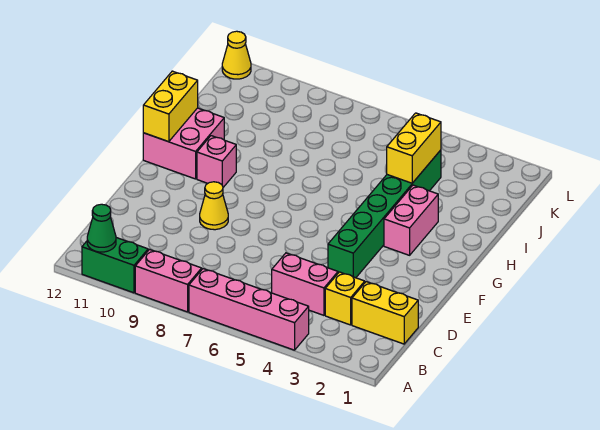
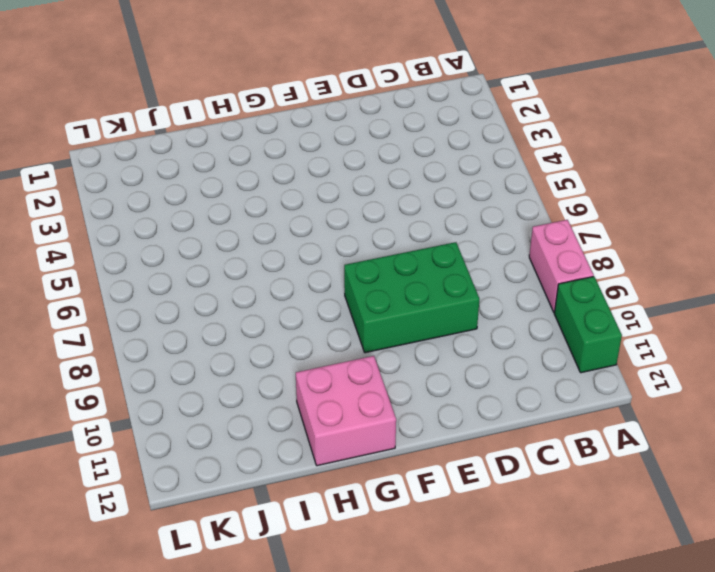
green brick D8:F9 level 1 -> yellow cone E9 level 1
none -> pink brick A4:A7 level 1
none -> yellow brick C1:C2 level 1
none -> yellow brick C3 level 1

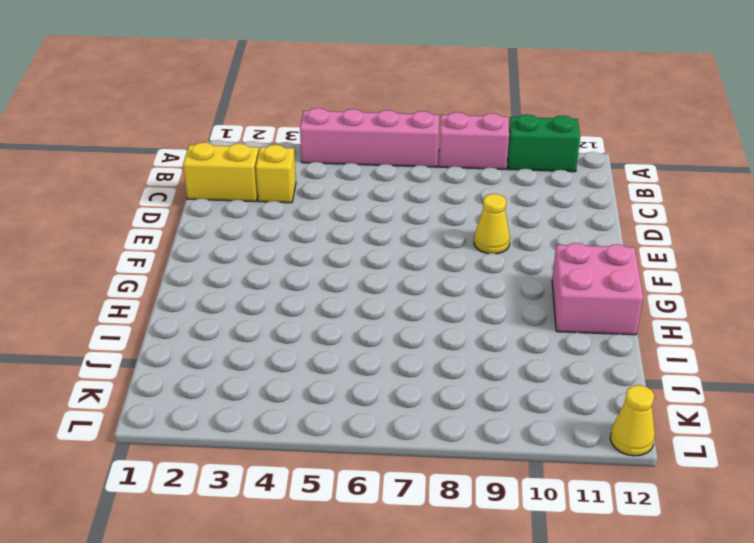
none -> pink brick C4:C5 level 1
none -> green brick E4:J4 level 1
none -> pink brick G3:H3 level 1

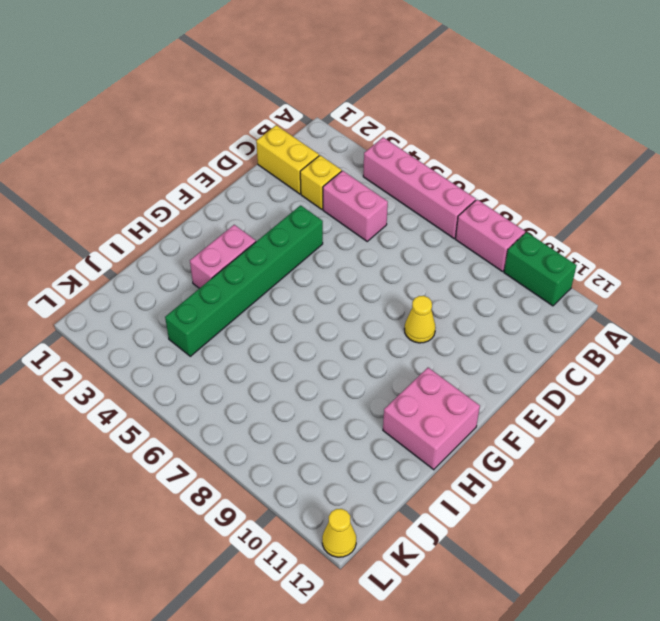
none -> pink brick G10 level 1
none -> green cone A11 level 2
none -> yellow brick G12:H12 level 2

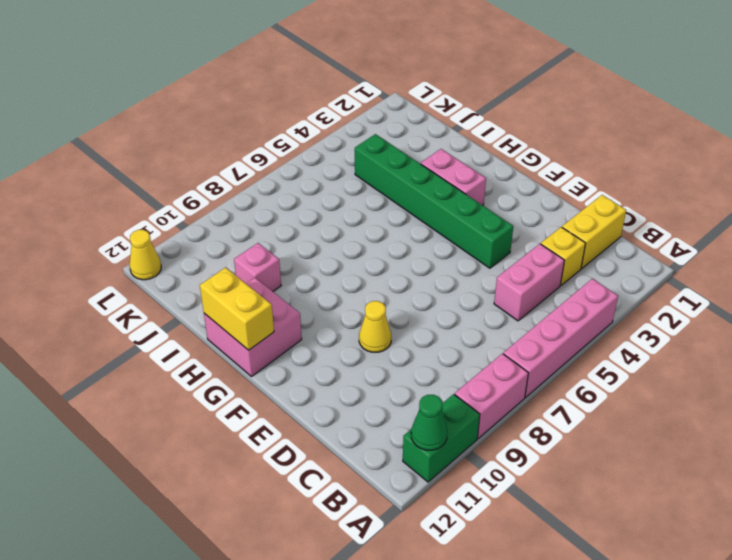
pink brick I10 level 1 -> pink brick G10 level 1
none -> yellow brick I4:J4 level 2

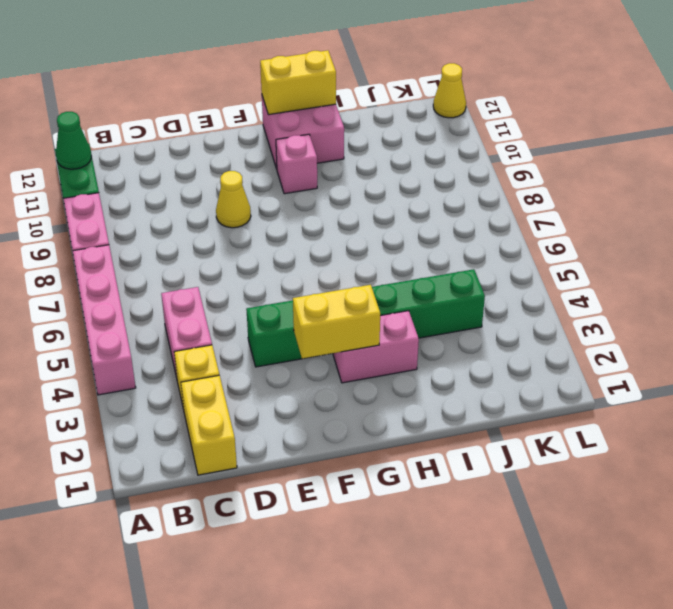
yellow brick F3:G3 level 2 -> yellow brick I4:J4 level 2

